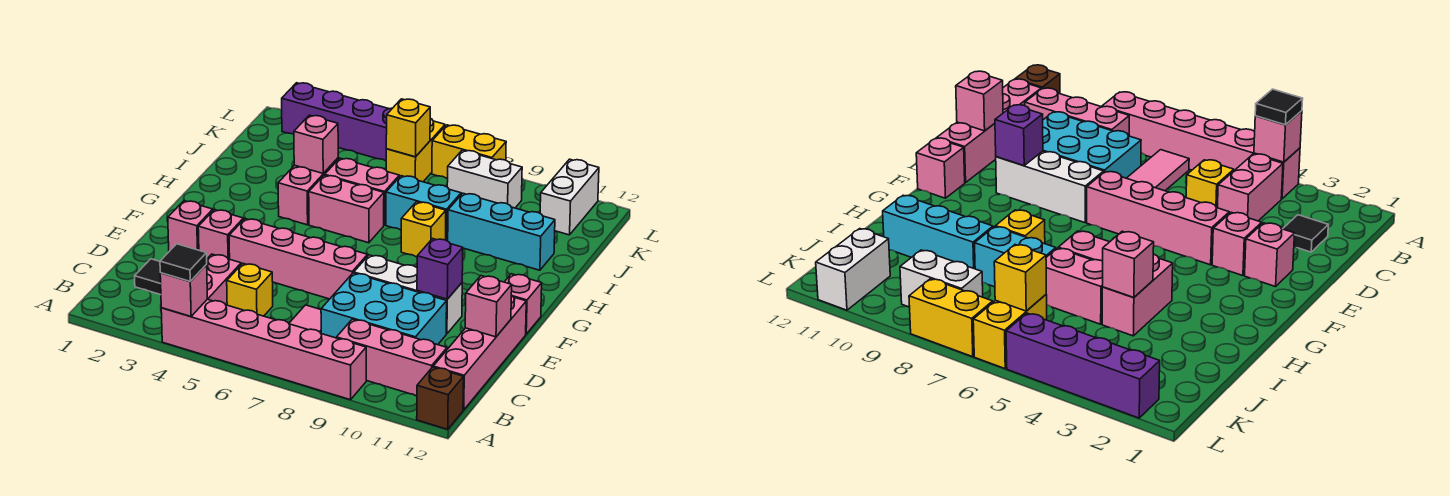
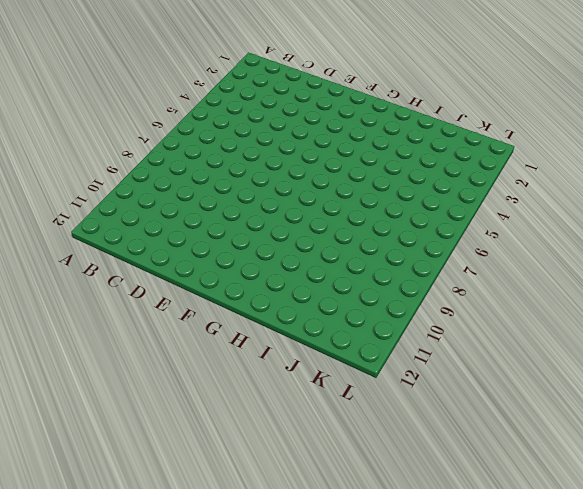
none -> pink brick A4:A9 level 1
none -> brown brick A12 level 1
none -> pink brick B4:C4 level 1
none -> pink tile B7:C7 level 1

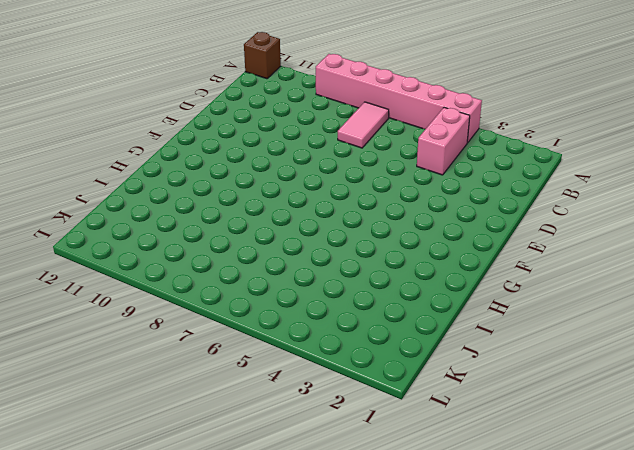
none -> pink brick B9:B11 level 1
none -> pink brick B12:E12 level 1
none -> black tile C2 level 1
none -> yellow brick C5 level 1

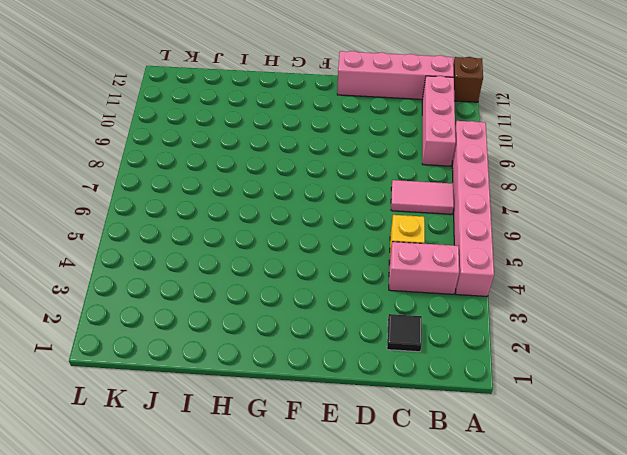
none -> cyan brick C8:D10 level 1
none -> pink brick E2 level 1
none -> pink brick E3 level 1
none -> pink brick E4:E7 level 1

